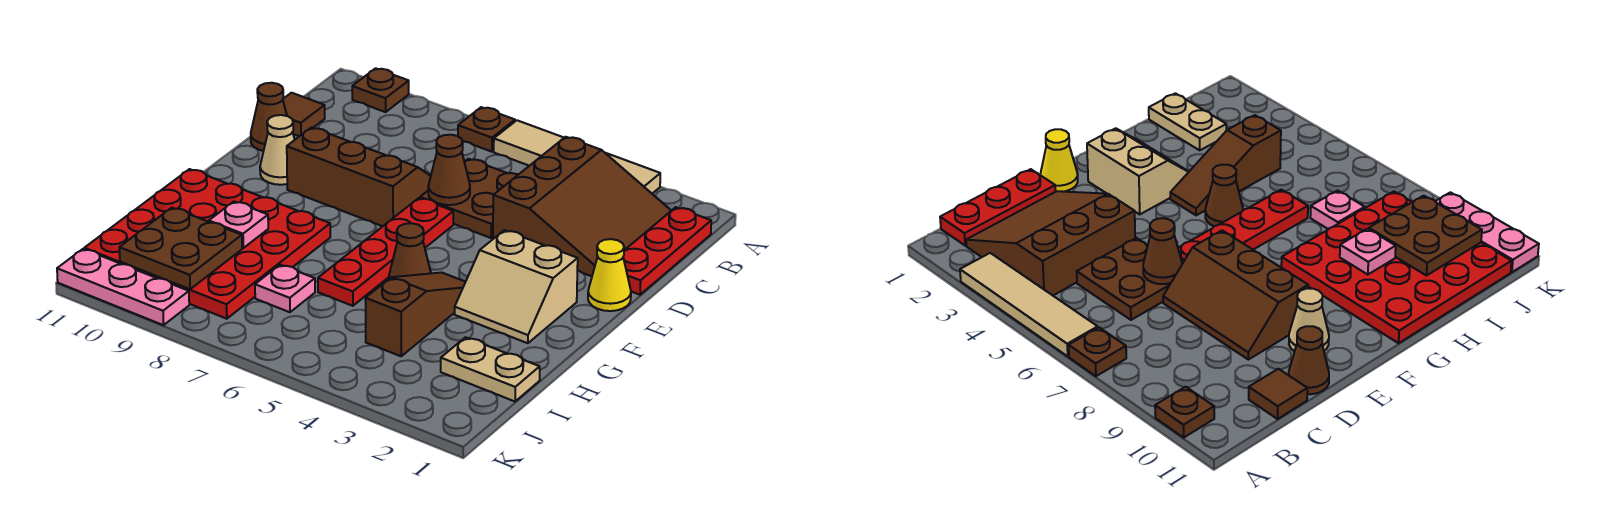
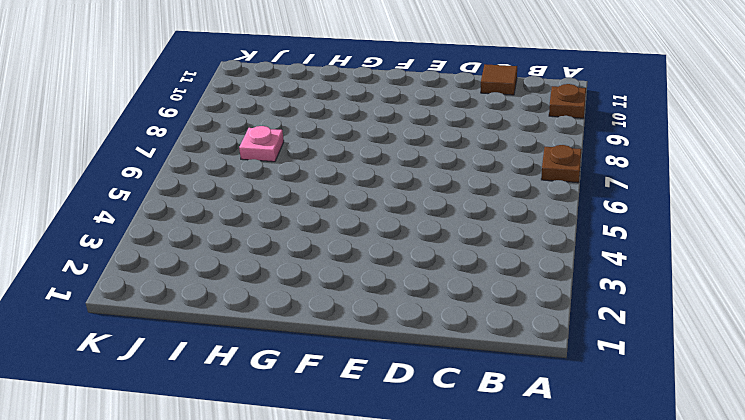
none -> tan tile A3:A6 level 1
none -> red plate B1:D1 level 1
none -> brown slope B2:D4 level 1 top 4

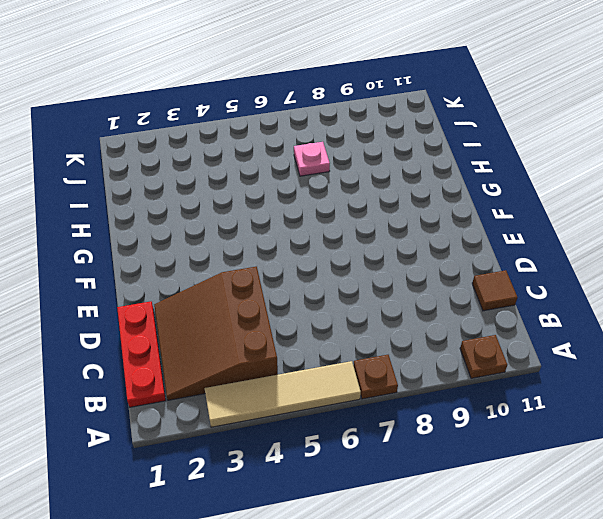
none -> brown plate C5:D6 level 1
none -> brown slope D7:E9 level 1 top E
none -> brown cone D11 level 1

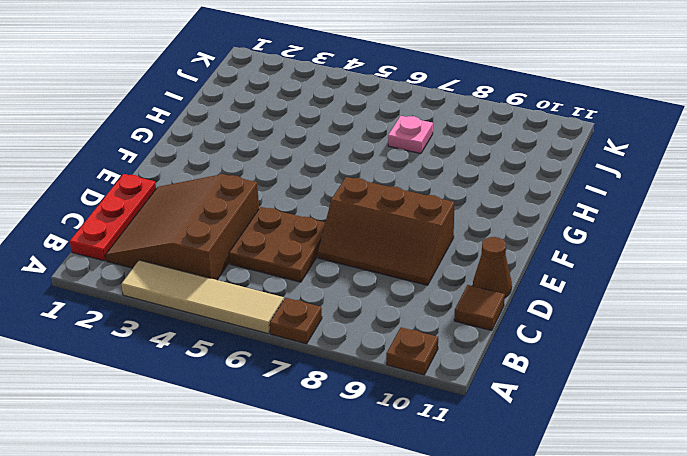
none -> yellow cone E1 level 1
none -> red plate E6:H6 level 1
none -> tan cone E10 level 1

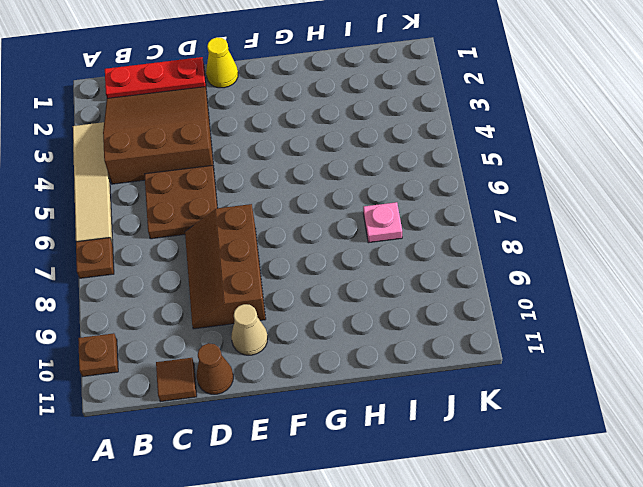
none -> red plate E6:H6 level 1
none -> tan slope F2:G3 level 1 top F
none -> brown slope G4:I4 level 1 top I

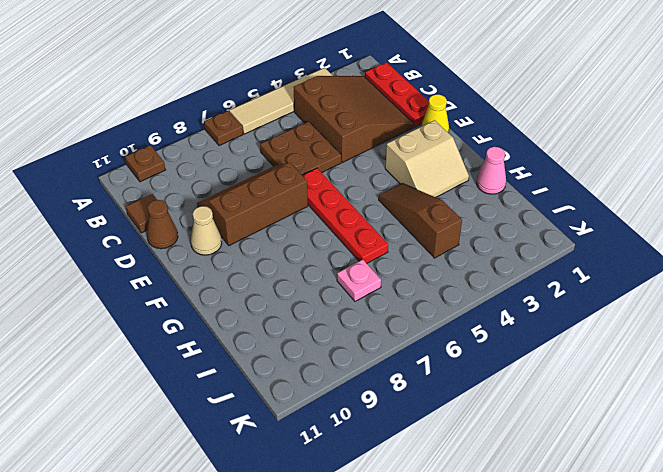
pink cone H1 level 1 -> none
none -> brown cone G5 level 1
none -> red plate G8:J11 level 1
none -> tan plate I1:I2 level 1

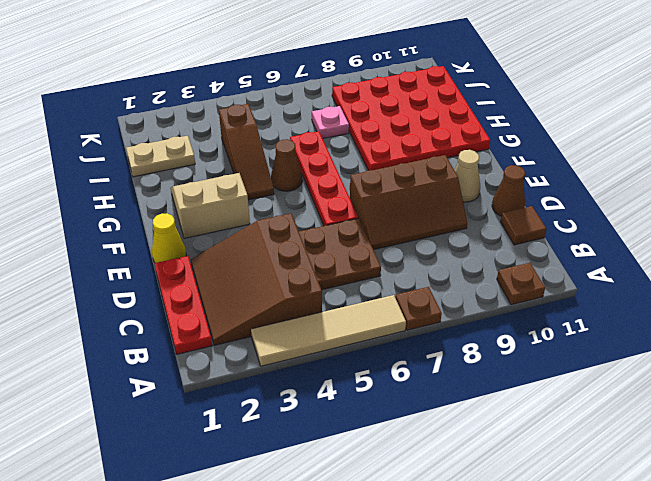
none -> pink plate K9:K11 level 1
none -> brown cone D6 level 2
none -> pink plate H9 level 2

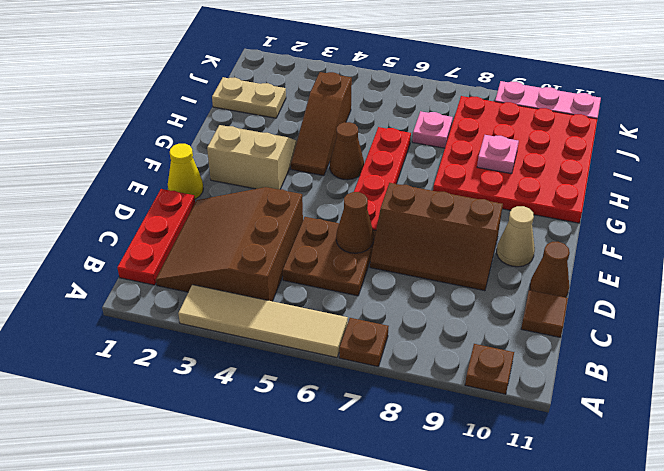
none -> brown plate I9:J10 level 2

